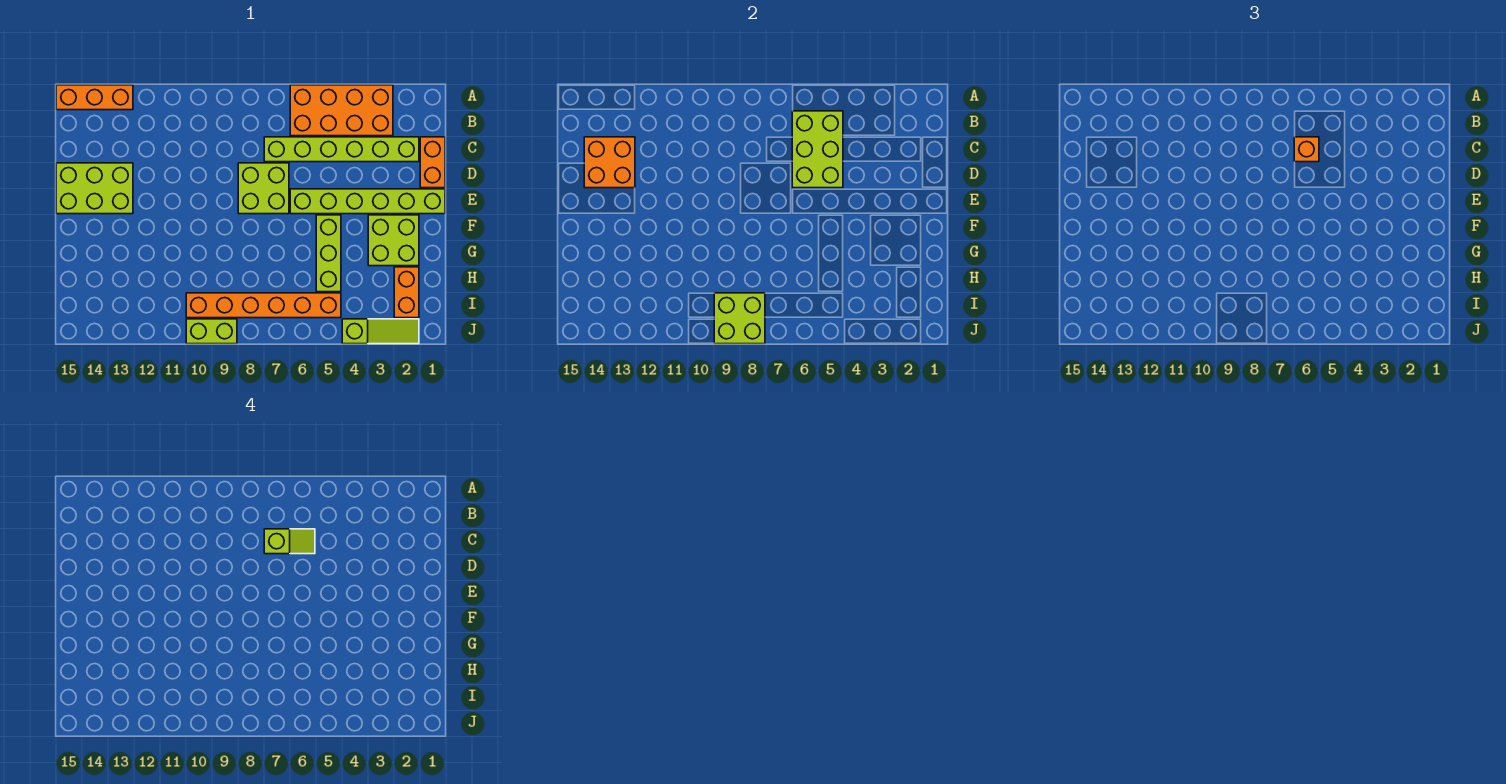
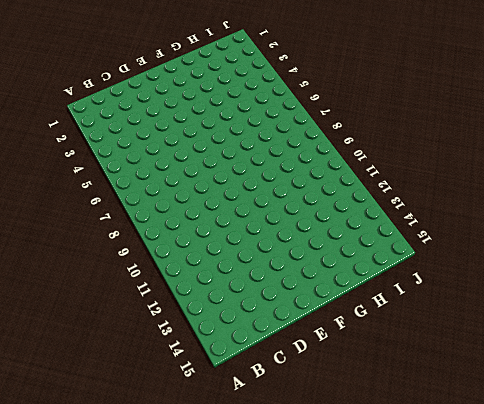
none -> orange brick A3:B6 level 1
none -> orange brick A13:A15 level 1
none -> orange brick C1:D1 level 1

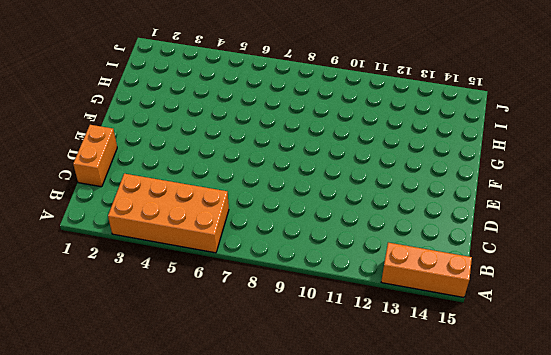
none -> lime brick C2:C7 level 1
none -> lime brick D7:E8 level 1
none -> lime brick D13:E15 level 1

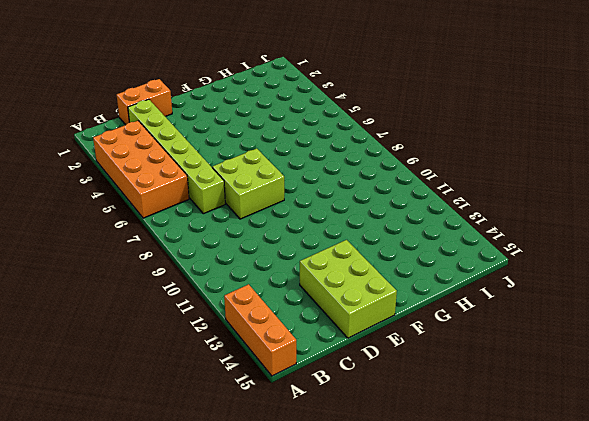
none -> lime brick E1:E6 level 1
none -> lime brick F2:G3 level 1
none -> lime brick F5:H5 level 1

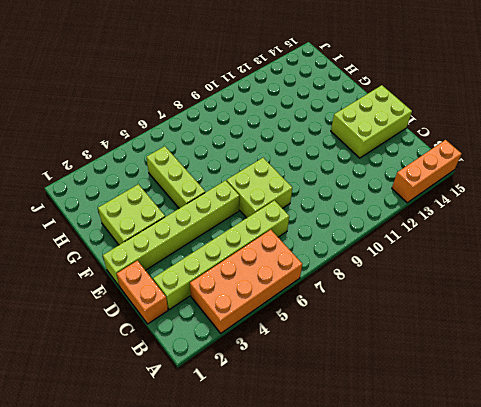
none -> orange brick H2:I2 level 1
none -> orange brick I5:I10 level 1
none -> lime slope J2:J4 level 1 top 4

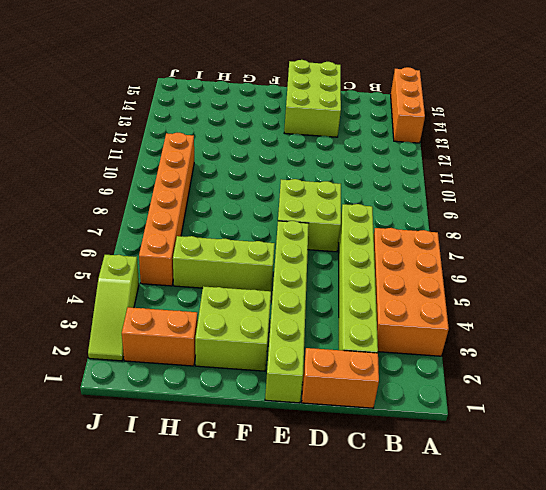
none -> lime brick J9:J10 level 1
none -> lime brick B5:D6 level 2
none -> orange brick C13:D14 level 2

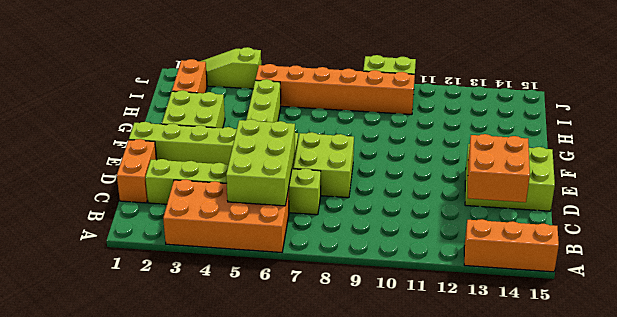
none -> lime brick I8:J9 level 2
none -> orange brick C6 level 3
none -> lime slope C6:C7 level 4 top 7

